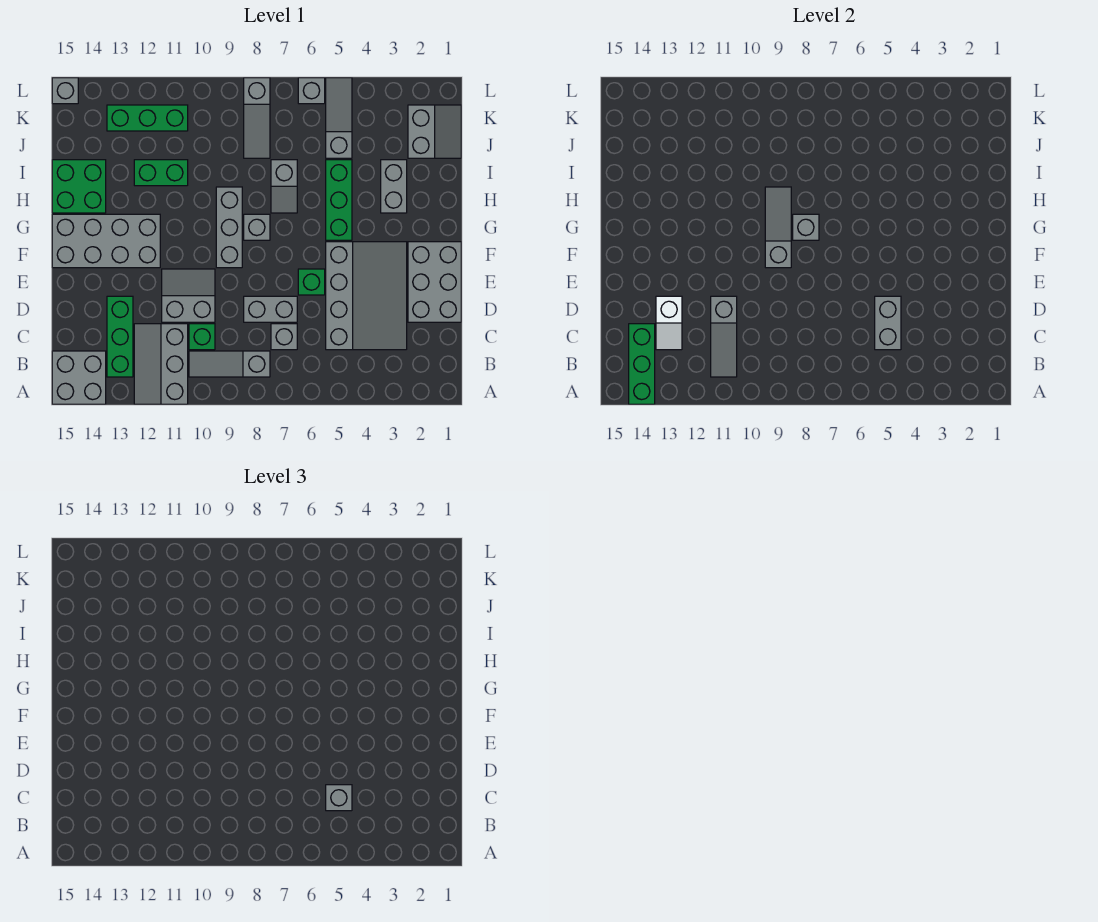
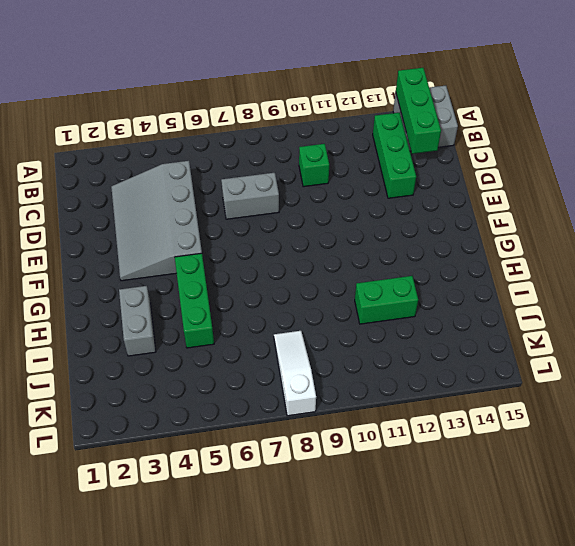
white slope J8:L8 level 1 top L -> grey slope J8:L8 level 1 top L
none -> grey slope A11:C12 level 1 top 11
none -> grey slope B8:B10 level 1 top 8
none -> grey brick C7 level 1
none -> grey brick D1:F2 level 1

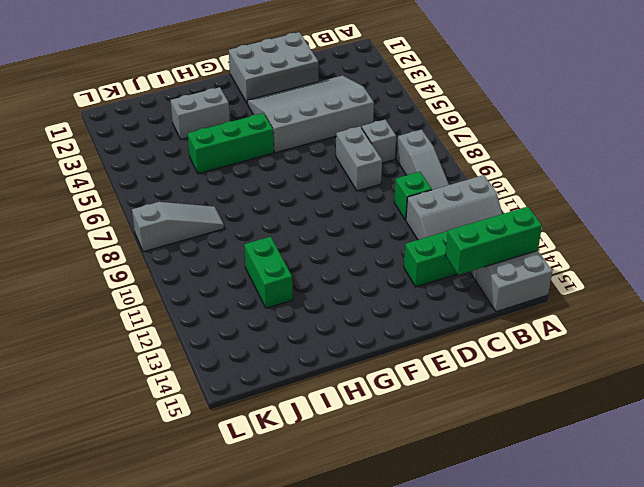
none -> grey slope D10:E11 level 1 top D
none -> green brick E6 level 1
none -> grey brick F9:H9 level 1
none -> grey brick F12:G15 level 1

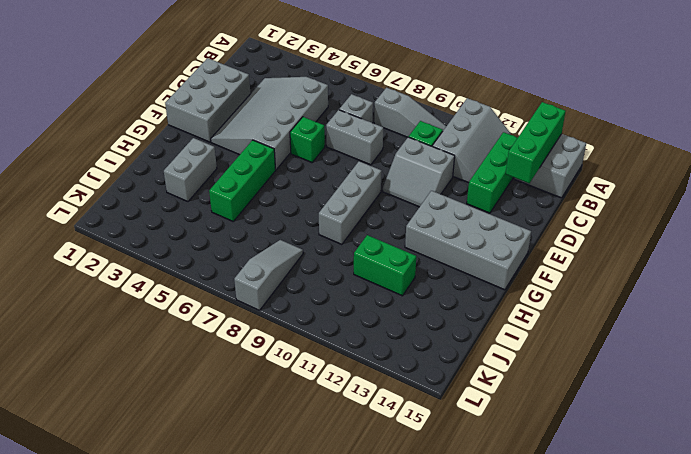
none -> grey brick G8 level 1
none -> grey slope H7:I7 level 1 top I
none -> green brick H14:I15 level 1
none -> grey slope J1:K2 level 1 top 2

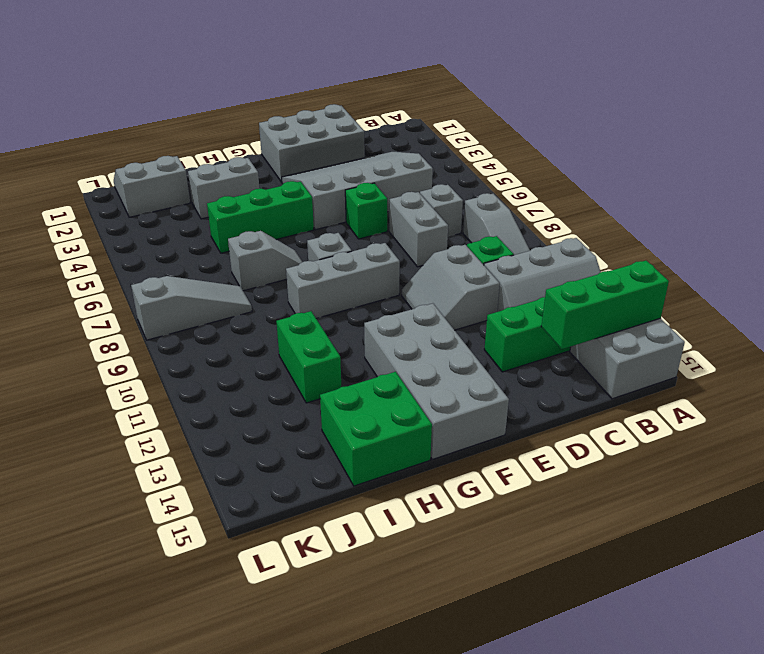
none -> grey slope J5:L5 level 1 top J
none -> green brick K11:K13 level 1
none -> grey brick L6 level 1
none -> grey brick L15 level 1

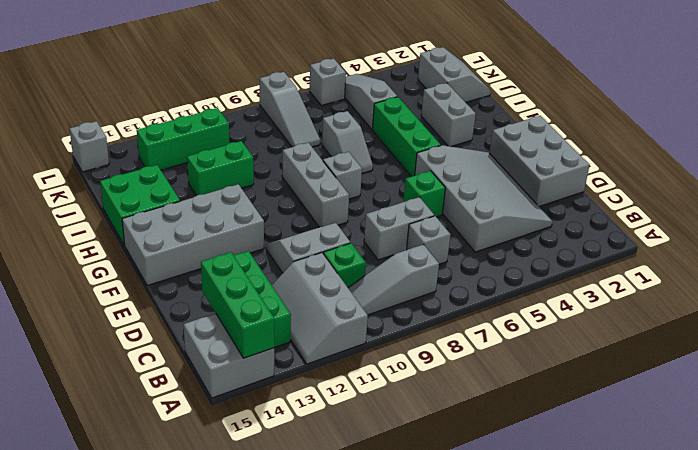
none -> grey slope B11:D11 level 2 top D
none -> grey brick C5:D5 level 2
none -> white slope C13:D13 level 2 top D
none -> grey slope F9:H9 level 2 top F

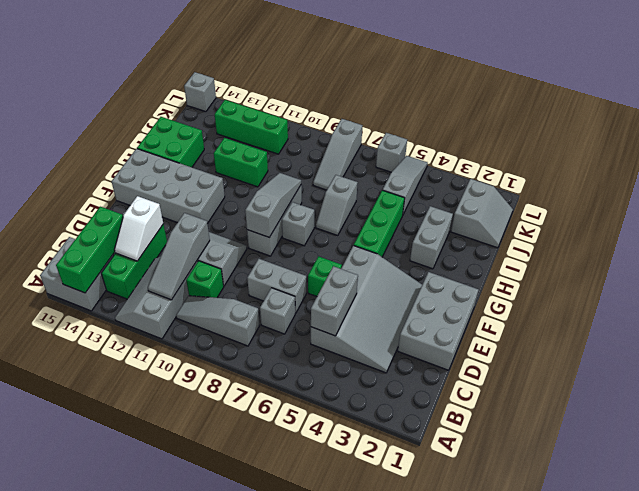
none -> grey brick G8 level 2
none -> grey brick C5 level 3

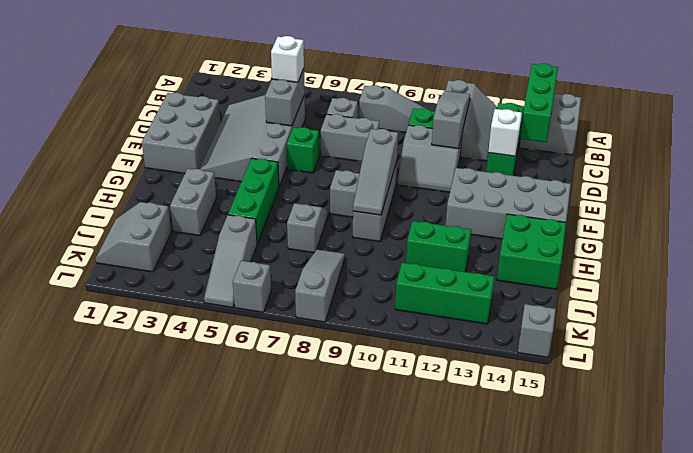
white brick C5 level 3 -> grey brick C5 level 3
none -> grey brick G8 level 2

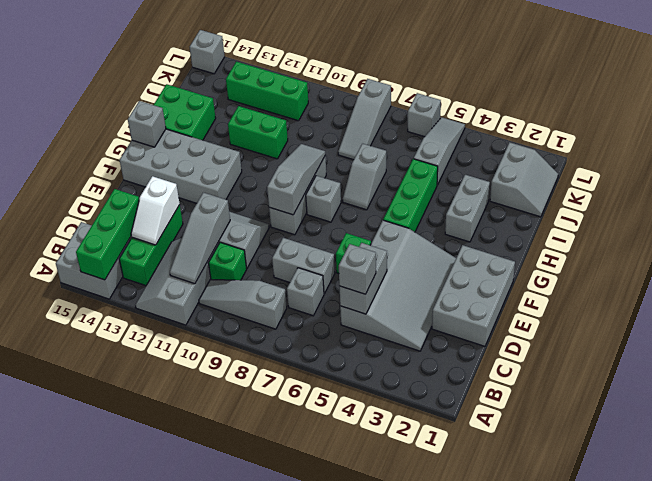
grey brick G15 level 2 -> grey brick G8 level 2

